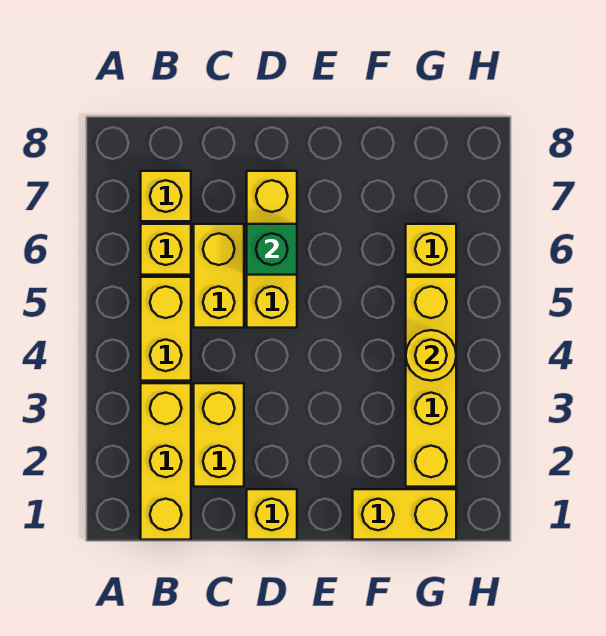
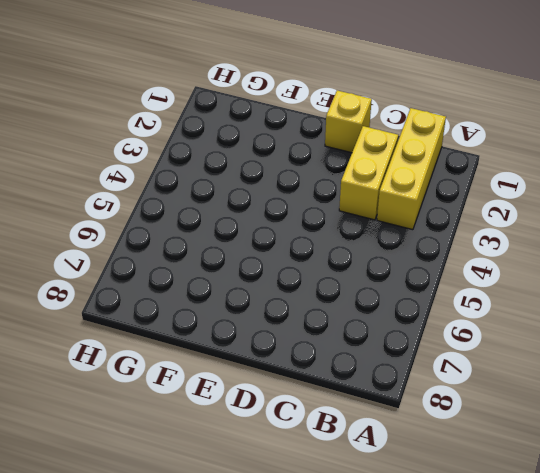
none -> yellow brick B4:B5 level 1
none -> yellow brick B6 level 1
none -> yellow brick B7 level 1

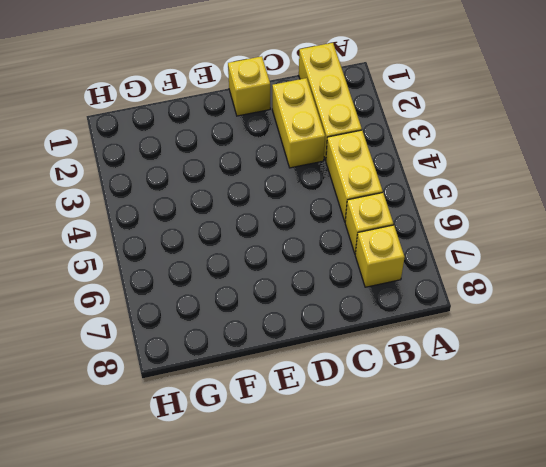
none -> yellow brick C5:C6 level 1
none -> yellow brick D5:D7 level 1
none -> yellow brick F1:G1 level 1

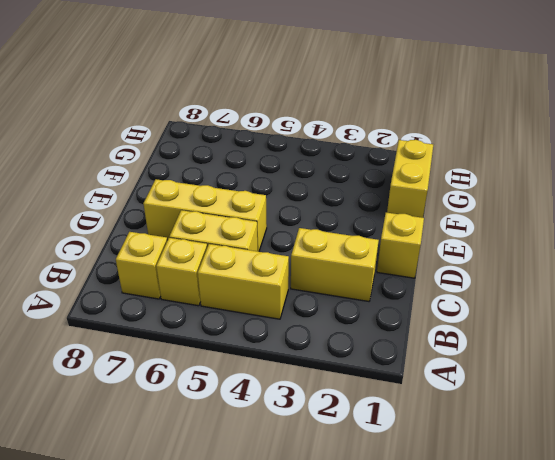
none -> yellow brick B1:B3 level 1
none -> yellow brick G2:G5 level 1
none -> yellow brick G6 level 1

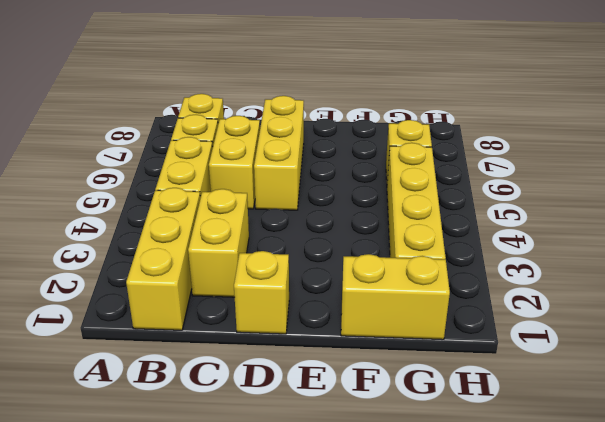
none -> green brick D6 level 2
none -> yellow round brick G4 level 2

